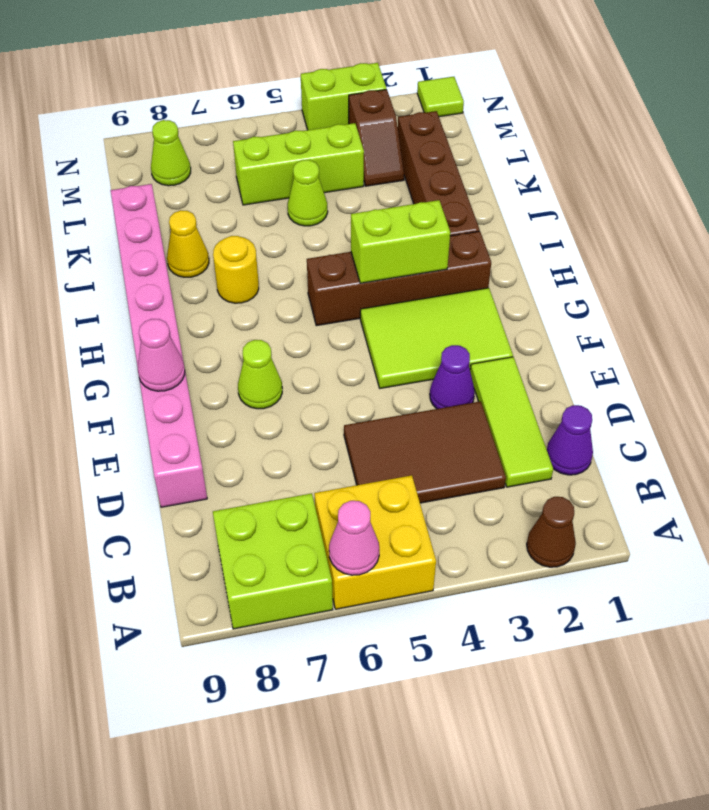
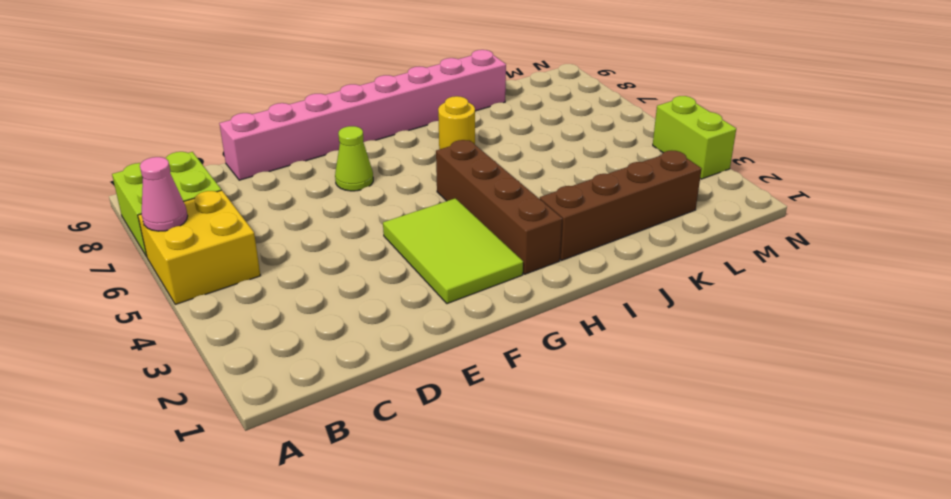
none -> brown cone A2 level 1
none -> purple cone C1 level 1
none -> lime tile C2:E2 level 1

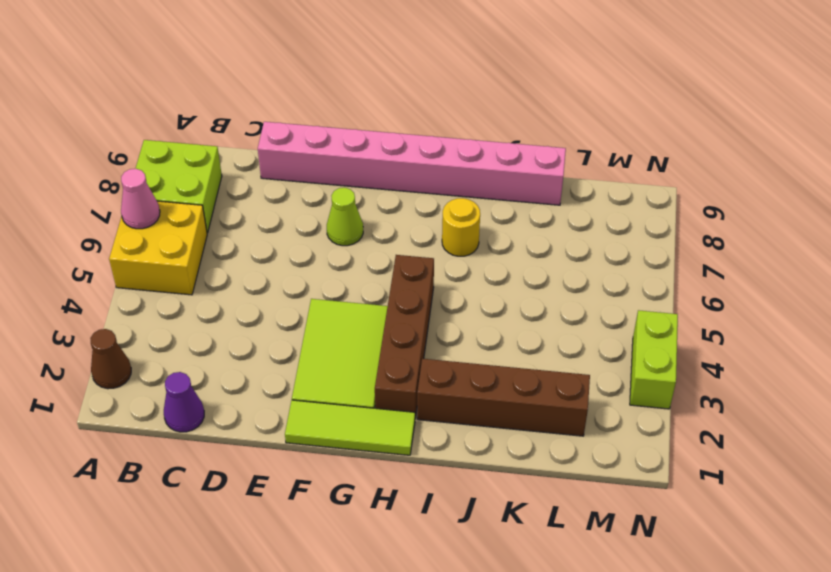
lime tile F1:H1 level 1 -> lime tile C2:E2 level 1
none -> brown tile C3:D5 level 1
none -> purple cone E3 level 1
none -> yellow cone J8 level 1

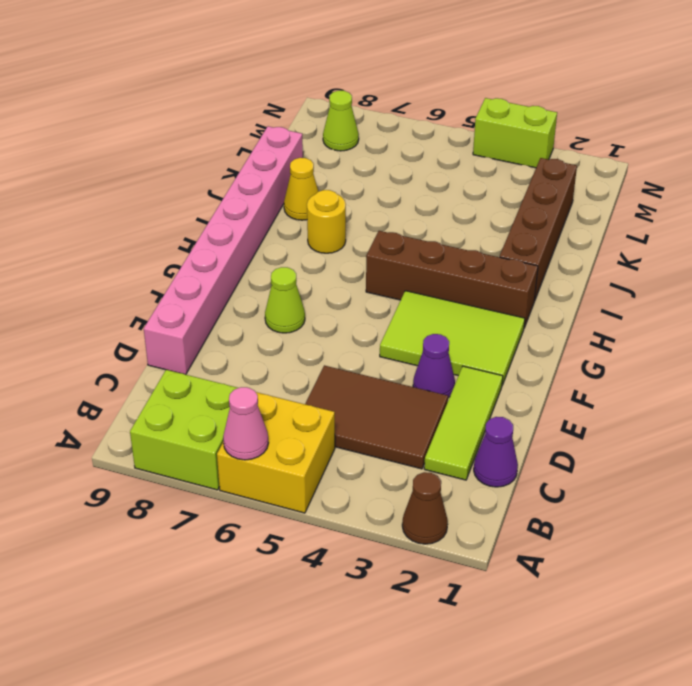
none -> lime cone K5 level 1
none -> brown slope L3:M3 level 1 top M
none -> lime brick L4:L6 level 1

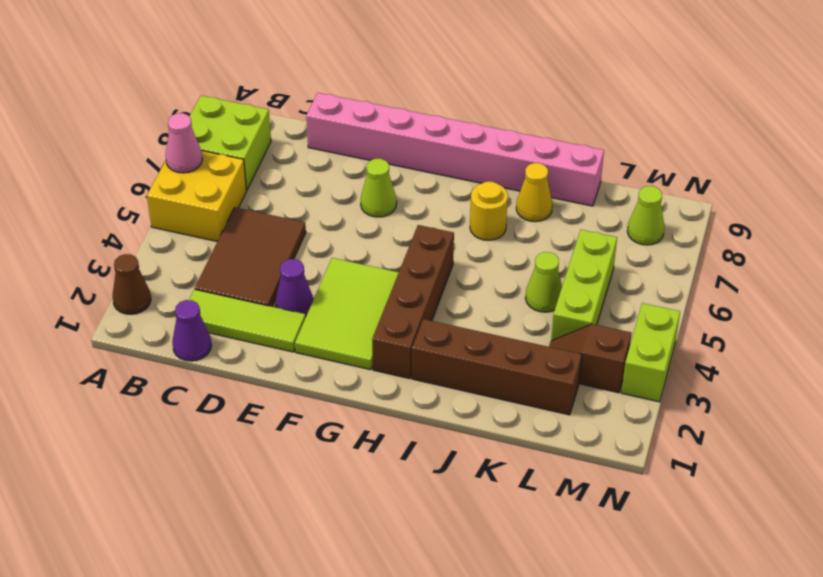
none -> lime tile N1 level 1
none -> pink cone F9 level 2
none -> lime brick H3:H4 level 2

